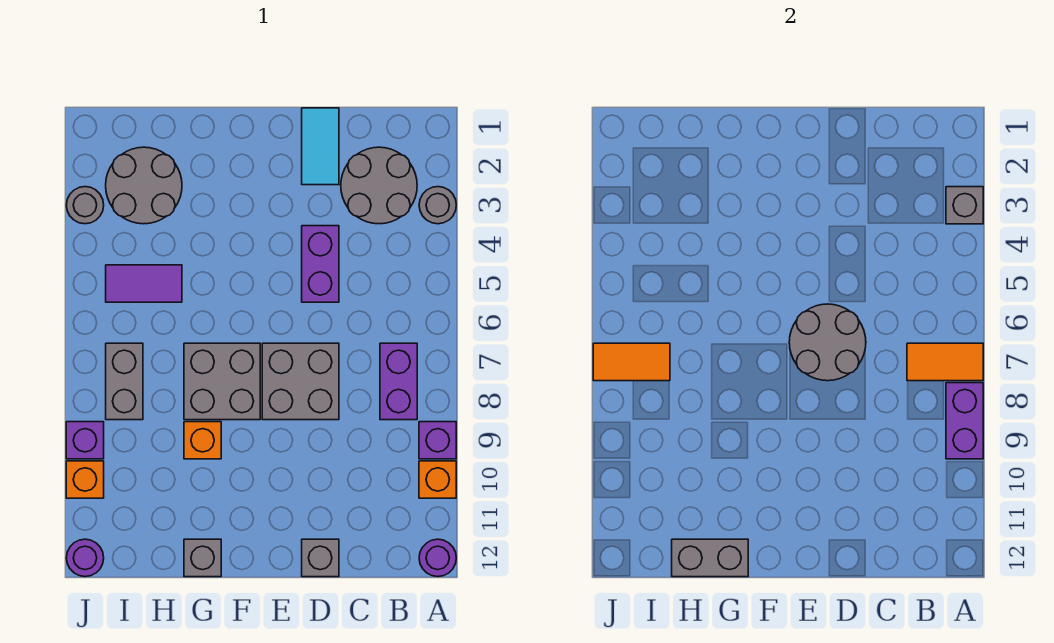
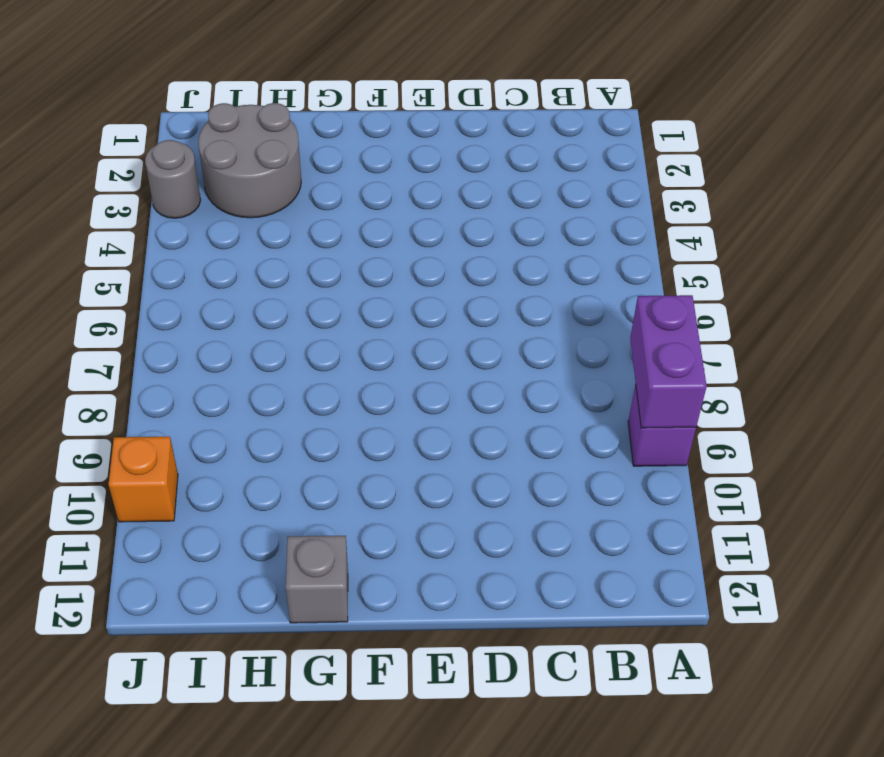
none -> grey round brick A3 level 1
none -> orange brick A10 level 1
none -> purple round brick A12 level 1

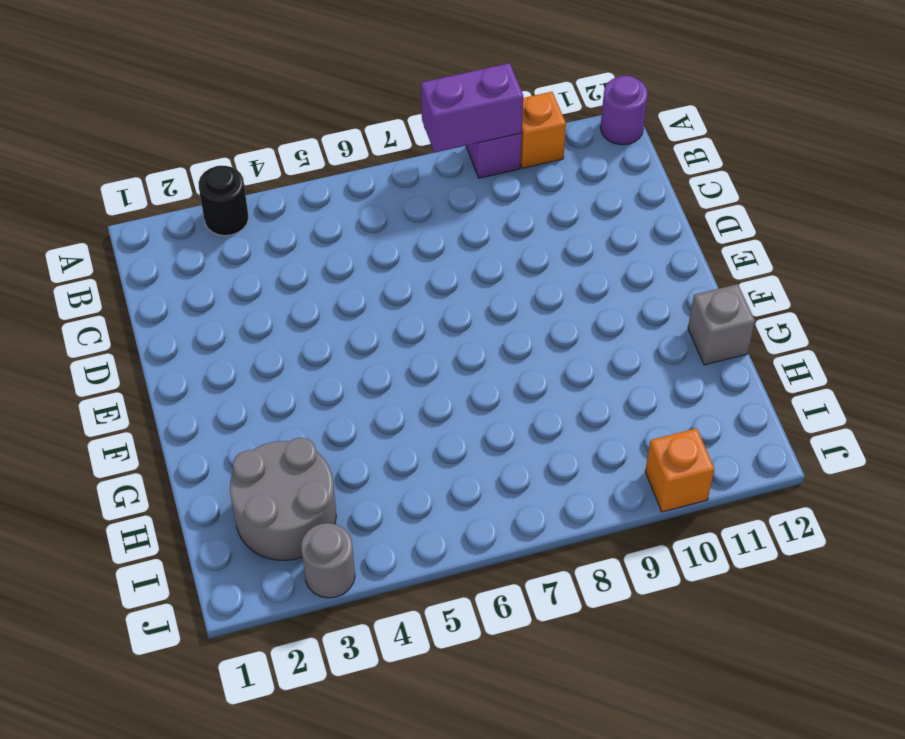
black round brick A3 level 1 -> grey round brick A3 level 1
none -> grey round brick B2:C3 level 1
none -> purple brick B7:B8 level 1
none -> cyan tile D1:D2 level 1

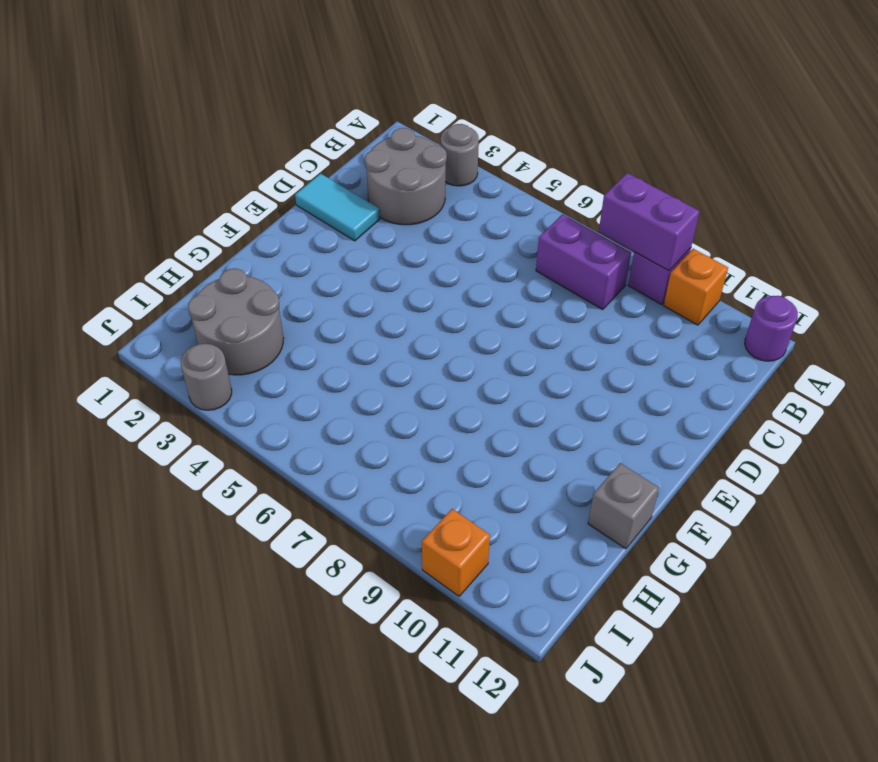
none -> purple brick D4:D5 level 1
none -> grey brick D7:E8 level 1
none -> grey brick D12 level 1

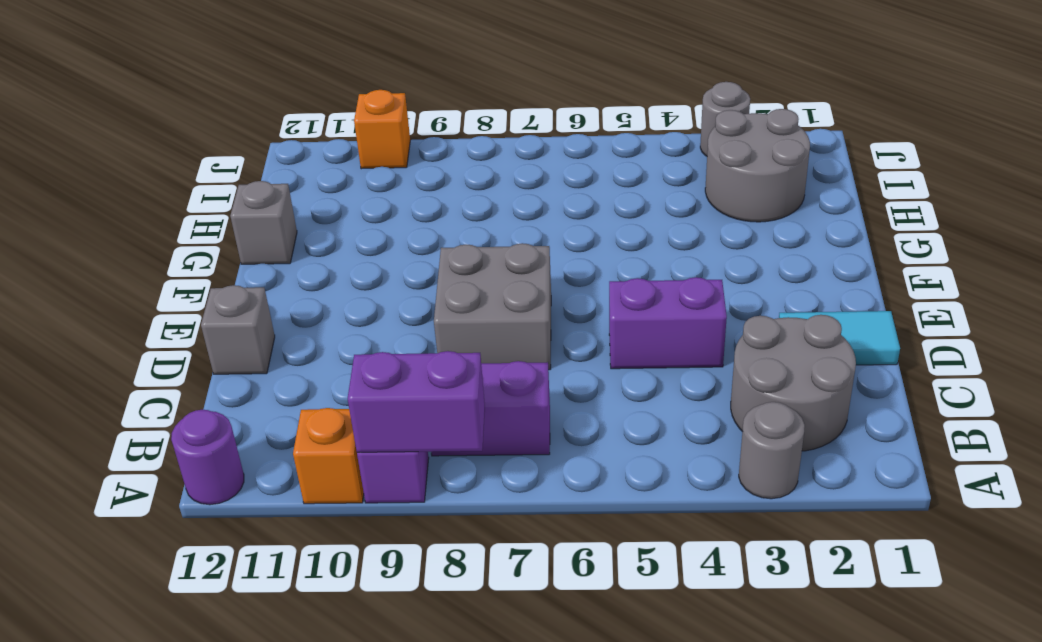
none -> grey brick F7:G8 level 1
none -> orange brick G9 level 1
none -> purple tile H5:I5 level 1

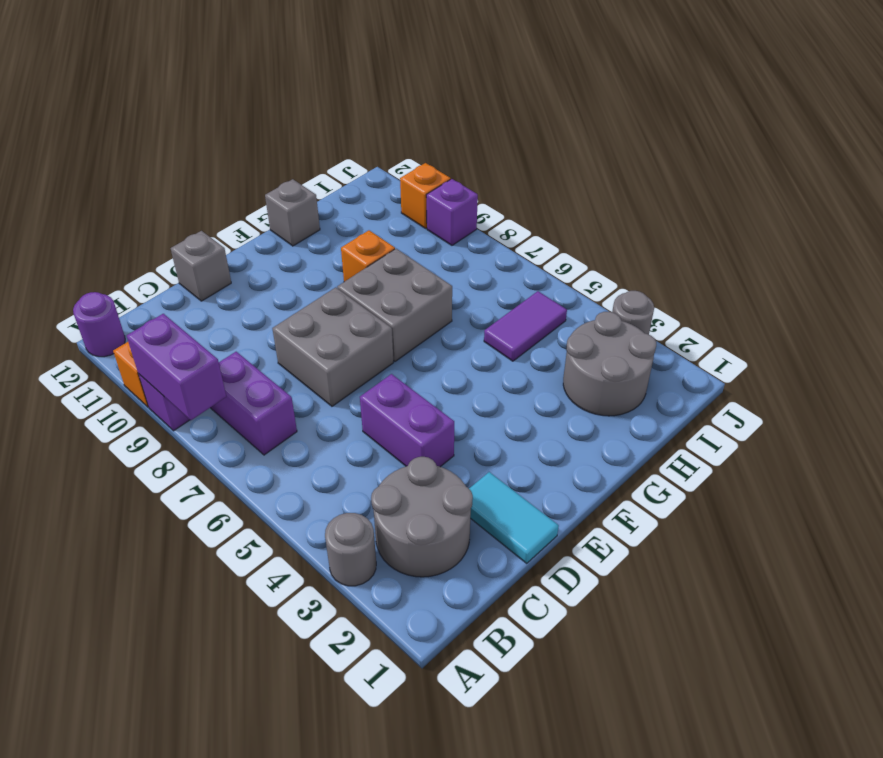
none -> grey brick I7:I8 level 1
none -> purple round brick J12 level 1
none -> grey brick A3 level 2

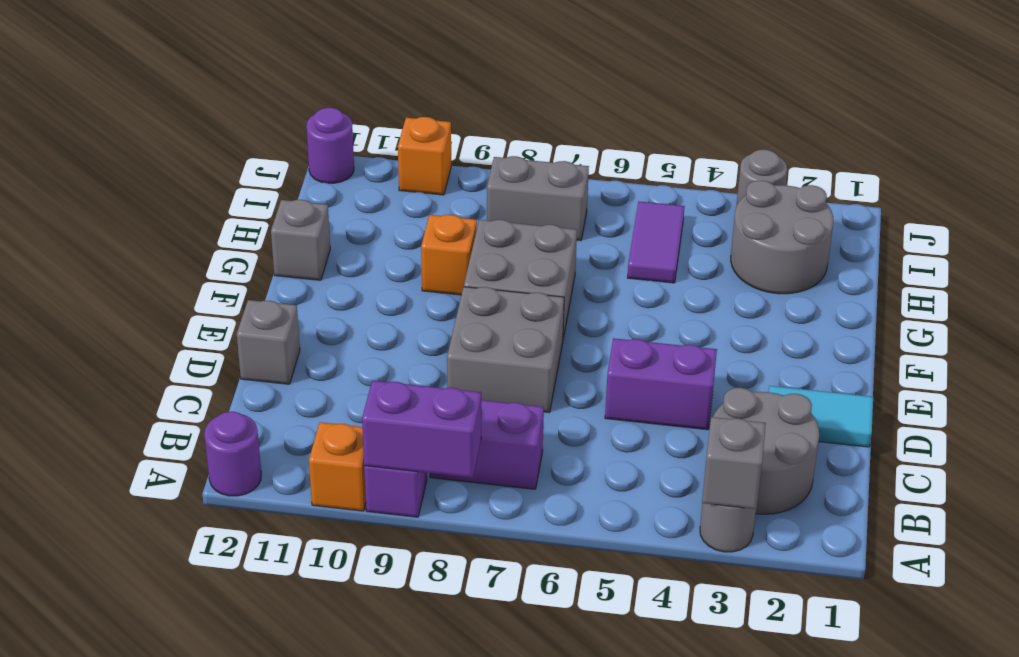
none -> purple brick J9 level 1
none -> orange tile A7:B7 level 2
none -> grey round brick D6:E7 level 2

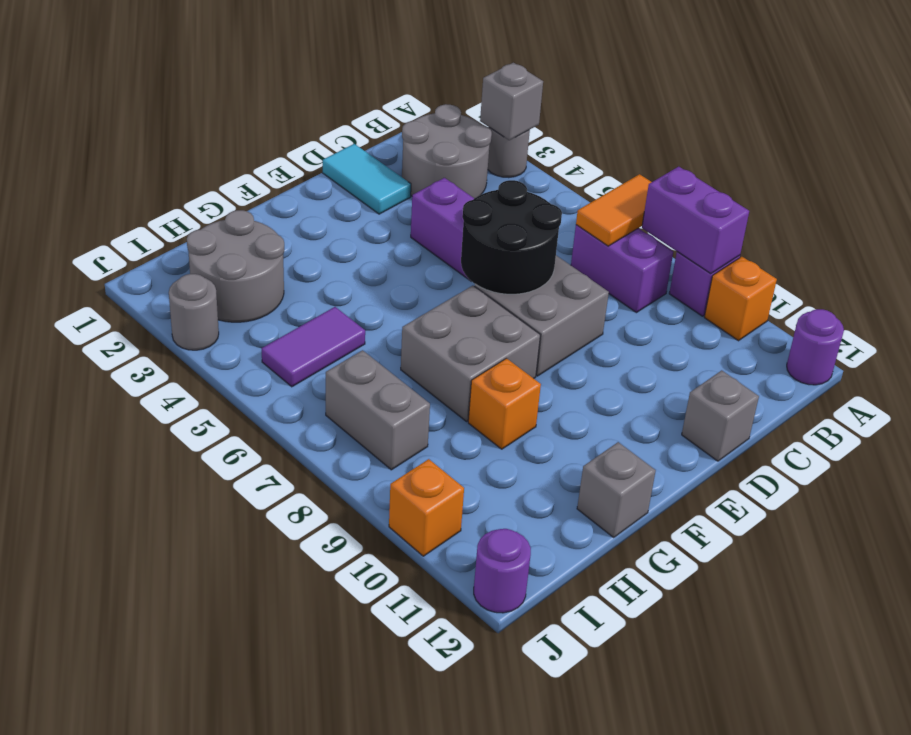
black round brick D6:E7 level 2 -> grey round brick D6:E7 level 2
none -> purple brick J9 level 1
none -> grey brick G12:H12 level 2
none -> orange tile I7:J7 level 2

